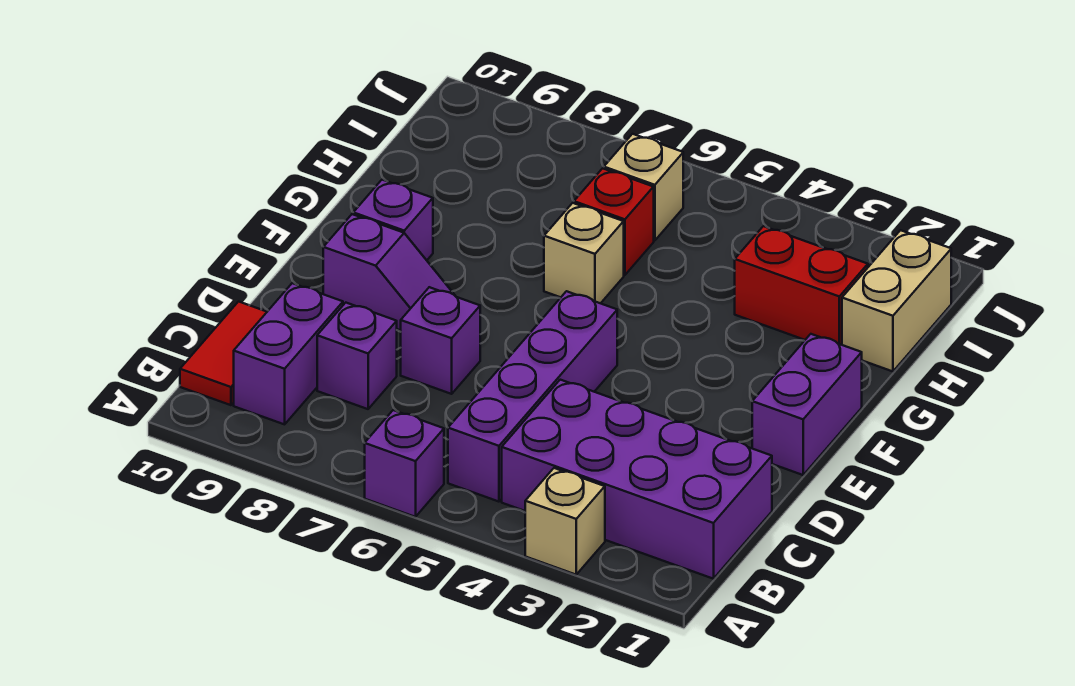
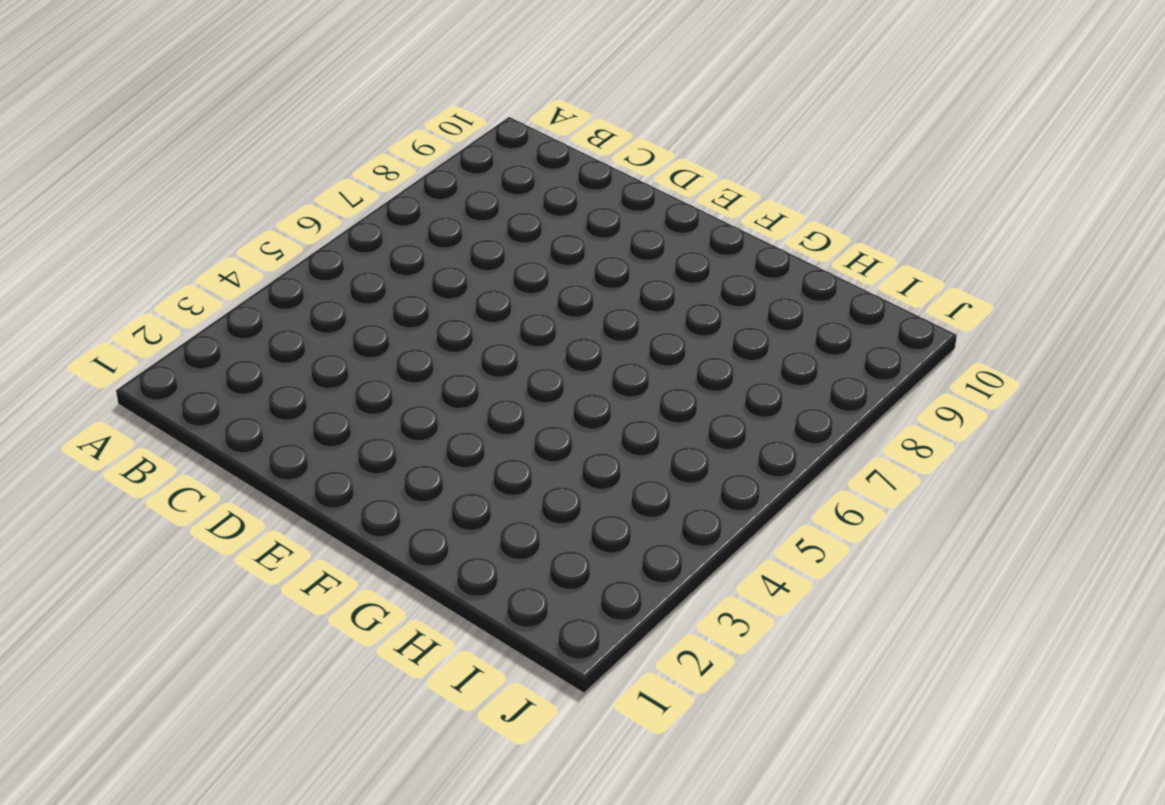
none -> tan brick A3 level 1
none -> purple brick A6 level 1
none -> purple brick B1:C4 level 1

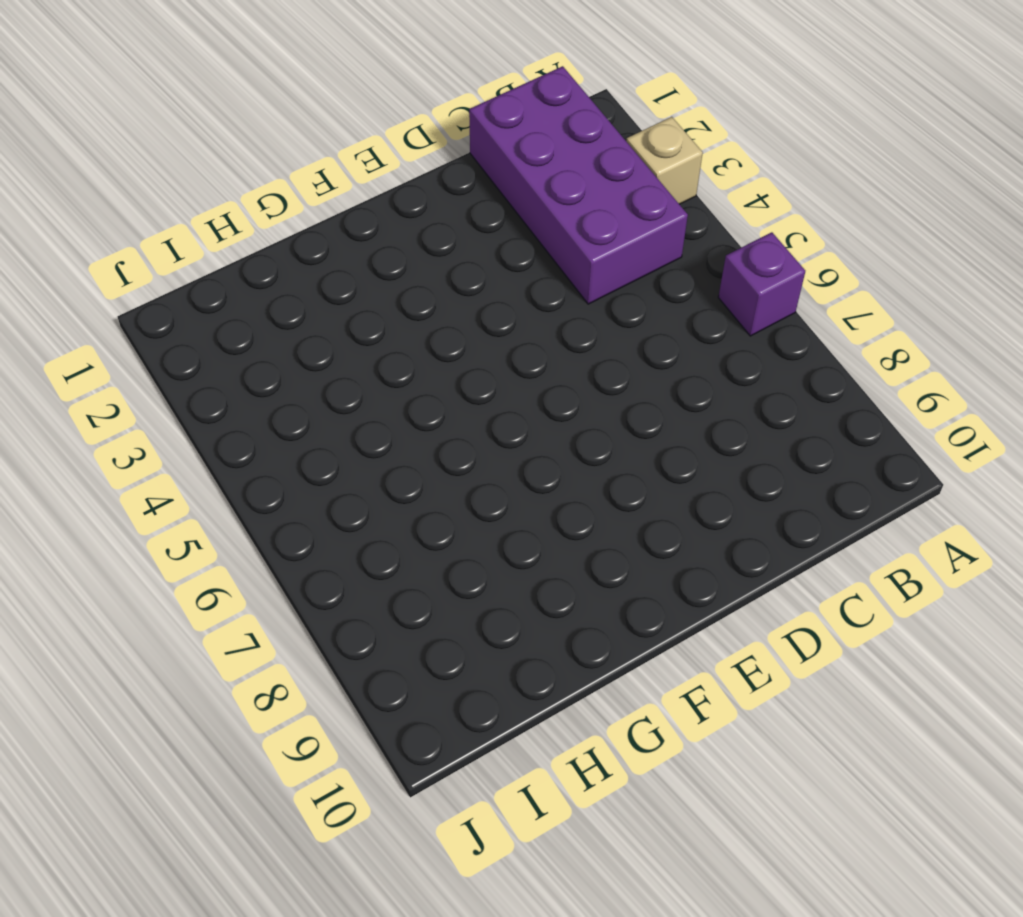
none -> purple brick B5:E5 level 1
none -> purple brick B9:C9 level 1
none -> red tile B10:C10 level 1

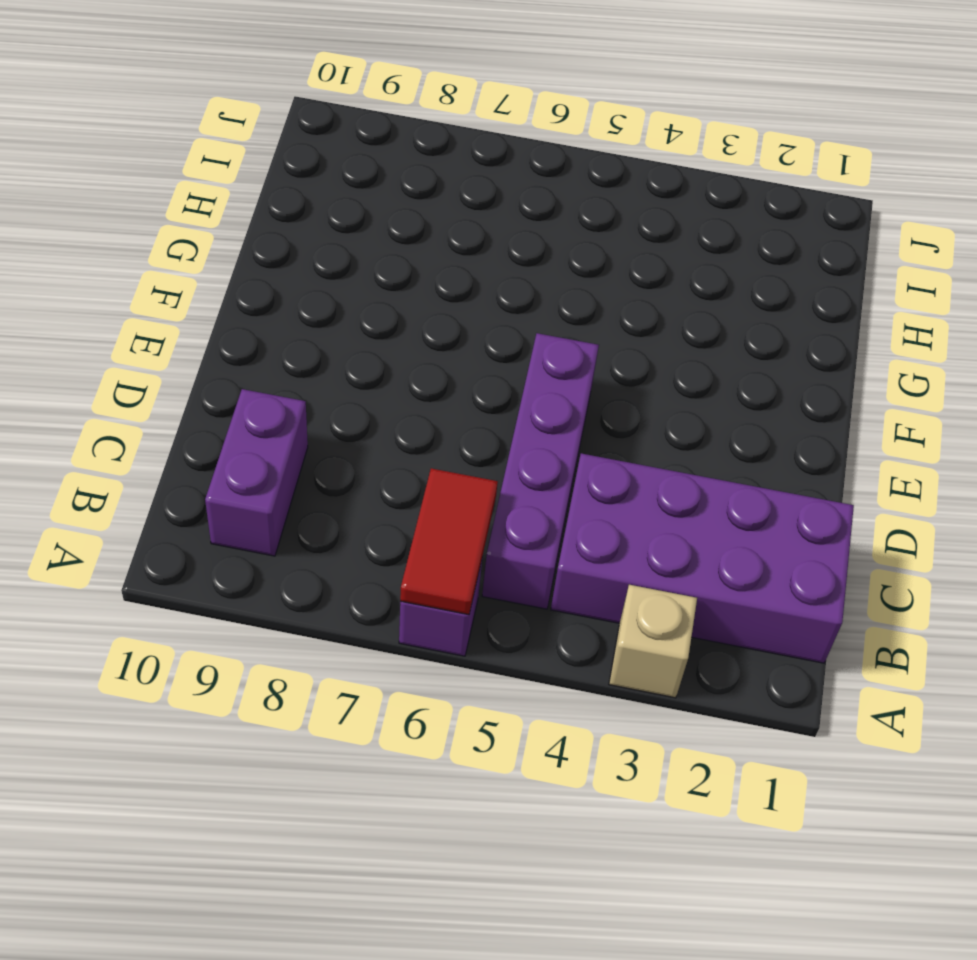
red tile A6:B6 level 2 -> red tile B10:C10 level 1
none -> purple brick C8 level 1
none -> purple brick D7 level 1
none -> purple brick E1:F1 level 1

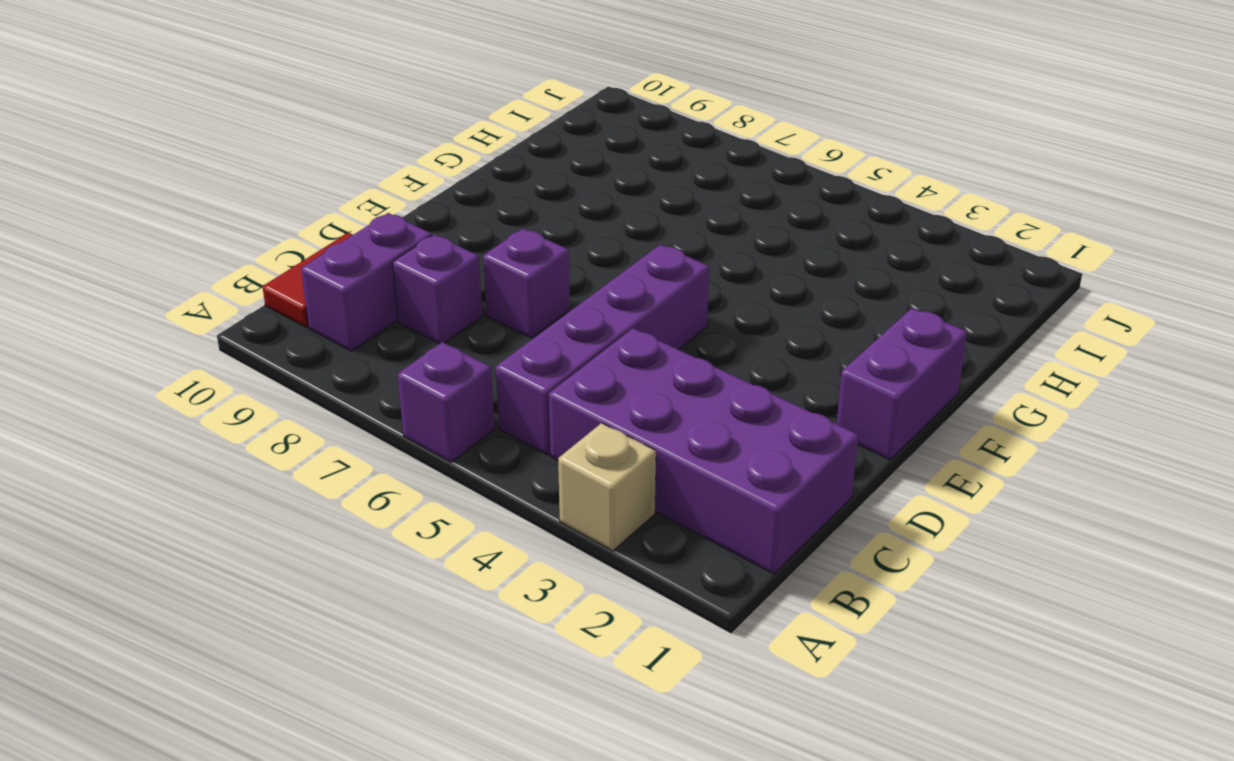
none -> purple slope E8:E9 level 1 top 9
none -> purple brick F9 level 1
none -> tan brick G6 level 1

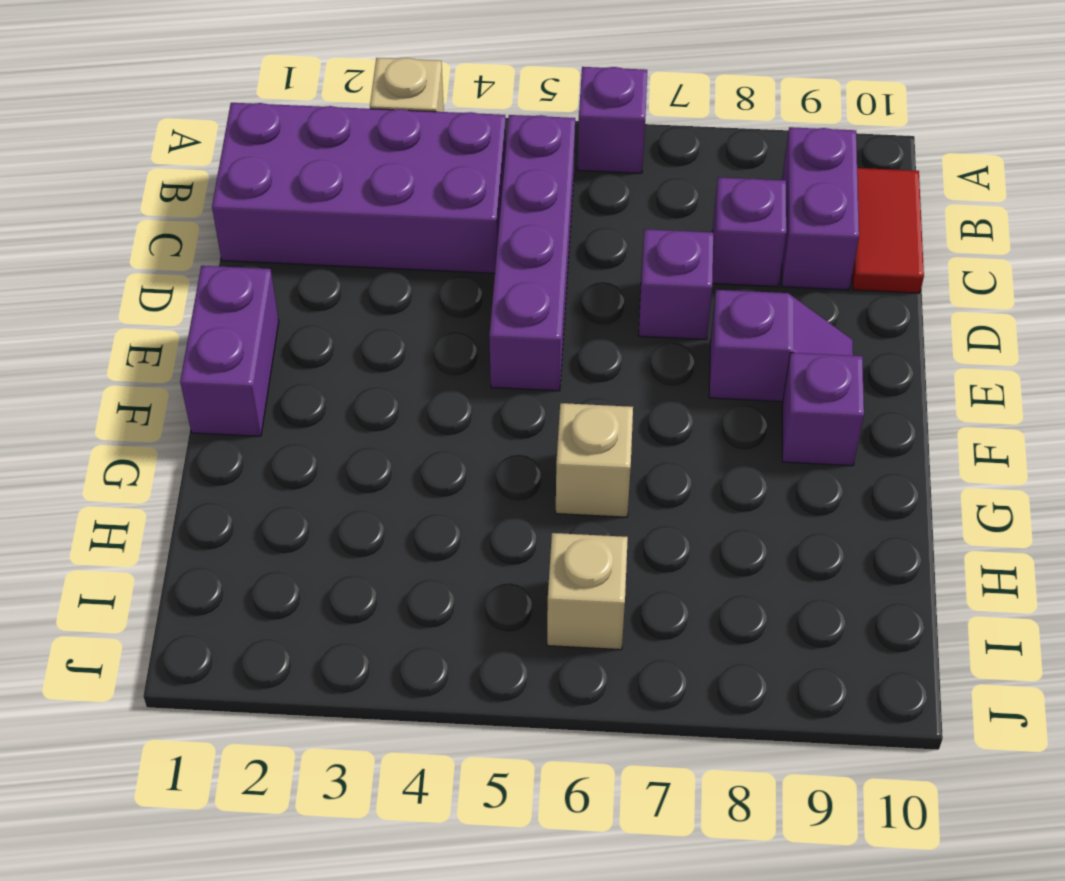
purple slope E8:E9 level 1 top 8 -> purple slope E8:E9 level 1 top 9
none -> tan brick H1:I1 level 1
none -> red brick H2:H3 level 1
none -> red brick H6 level 1

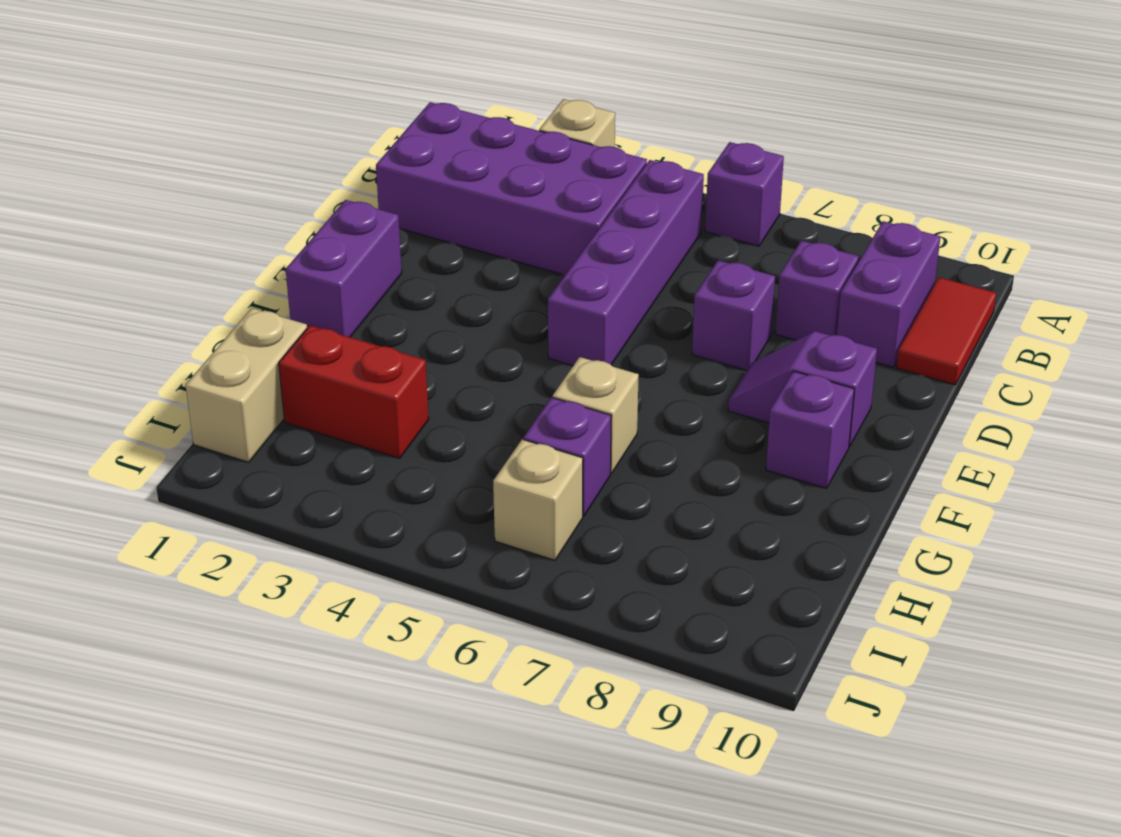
purple brick H6 level 1 -> red brick H6 level 1

